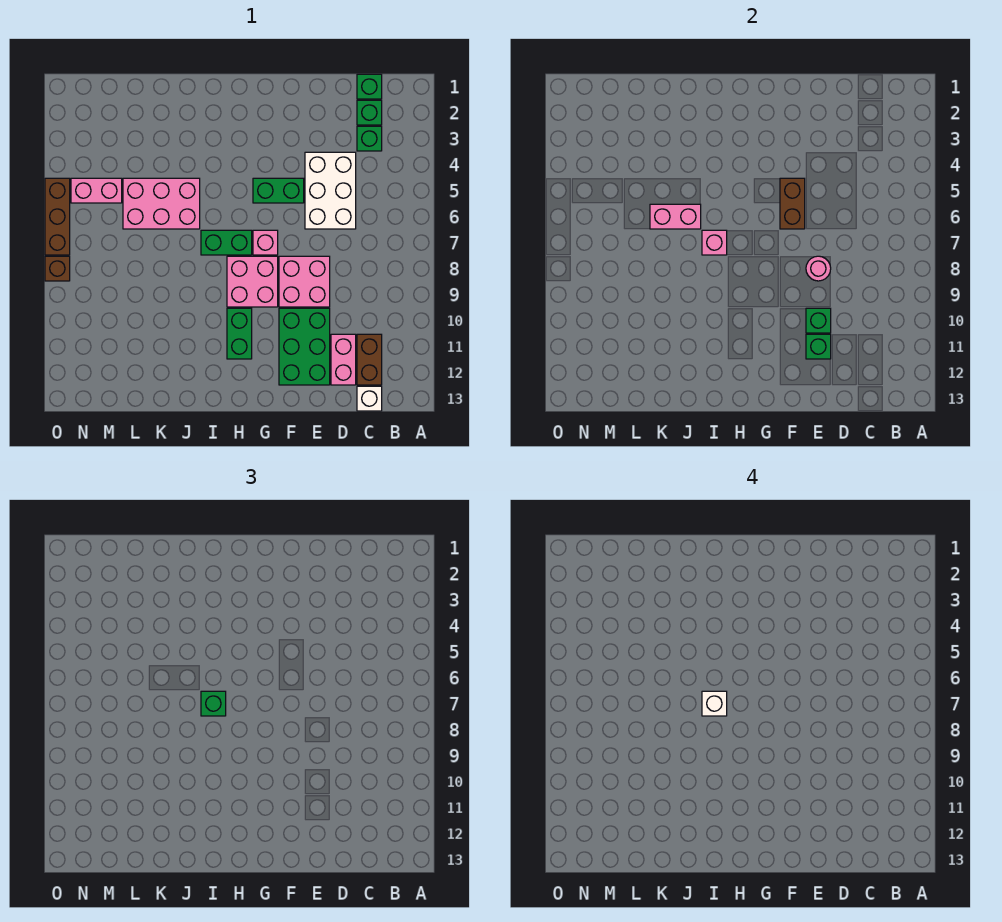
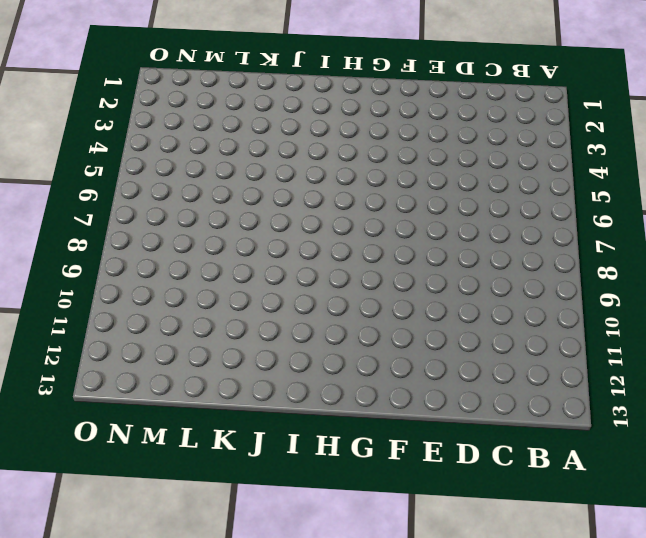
none -> green brick C1 level 1
none -> green brick C2 level 1
none -> green brick C3 level 1

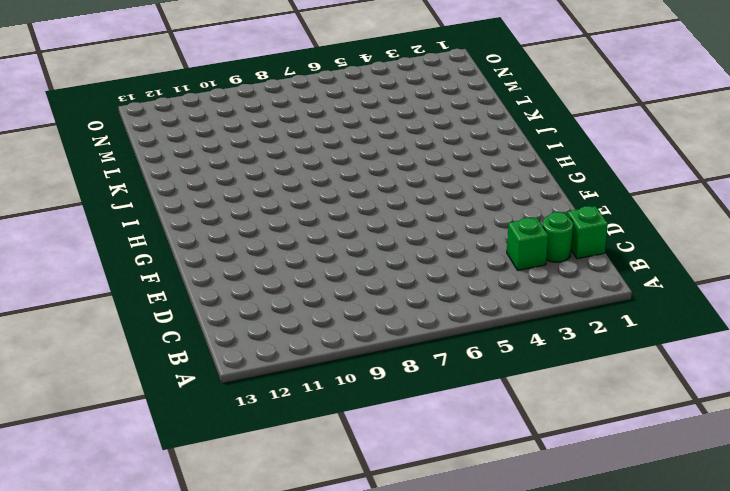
green round brick C2 level 1 -> green brick C2 level 1
none -> brown brick C11:C12 level 1
none -> white brick C13 level 1
none -> white brick D4:E6 level 1

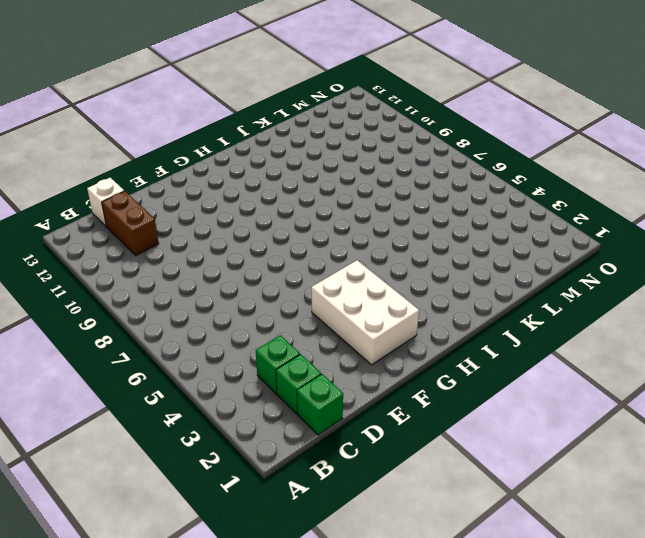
white brick F2:G4 level 1 -> white brick D4:E6 level 1
none -> pink brick D11:D12 level 1
none -> pink brick E8:F9 level 1
none -> green brick E10:F12 level 1

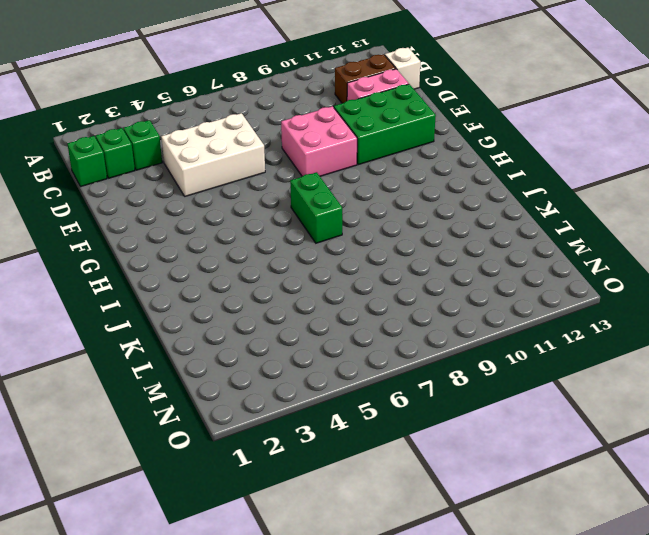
none -> green brick F5:G5 level 1
none -> pink brick G7 level 1
none -> pink brick G8:H9 level 1

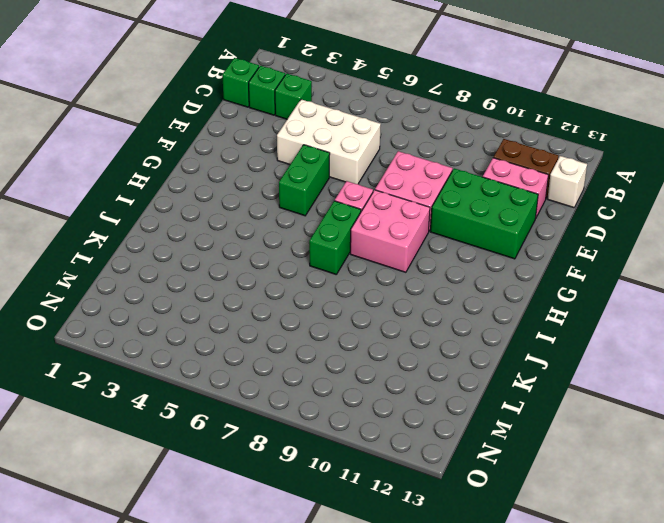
none -> green brick H10:H11 level 1
none -> pink brick J5:L6 level 1
none -> pink brick M5:N5 level 1

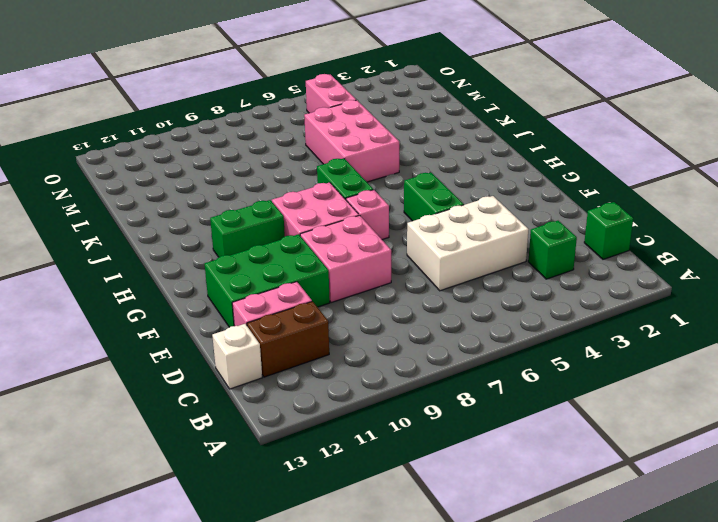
none -> green brick C2 level 1
none -> brown brick O5:O7 level 1
none -> brown brick O8 level 1

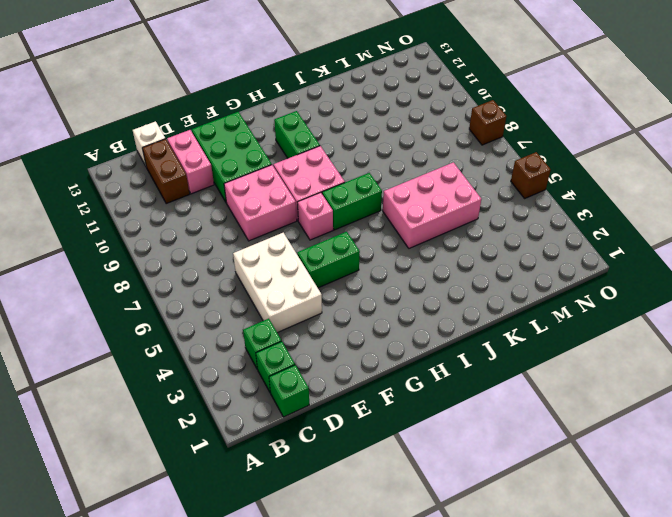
brown brick O5 level 1 -> brown brick O5:O7 level 1
none -> pink brick M5:N5 level 1
none -> pink round brick E8 level 2
none -> green brick E10 level 2

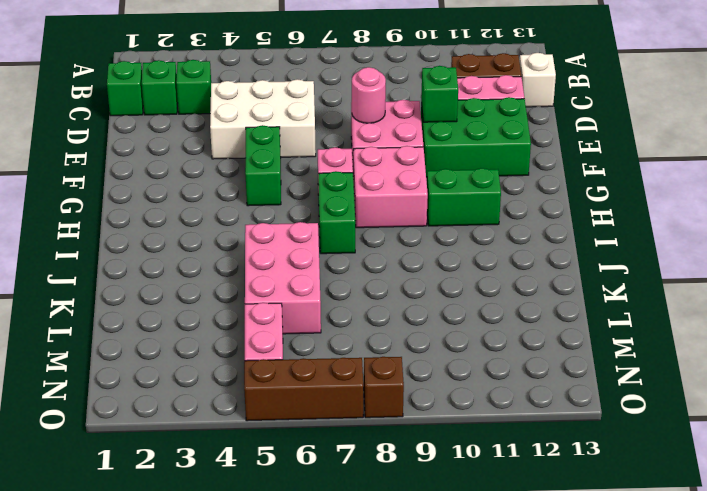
none -> green brick E11 level 2
none -> brown brick F5:F6 level 2
none -> pink brick I7 level 2

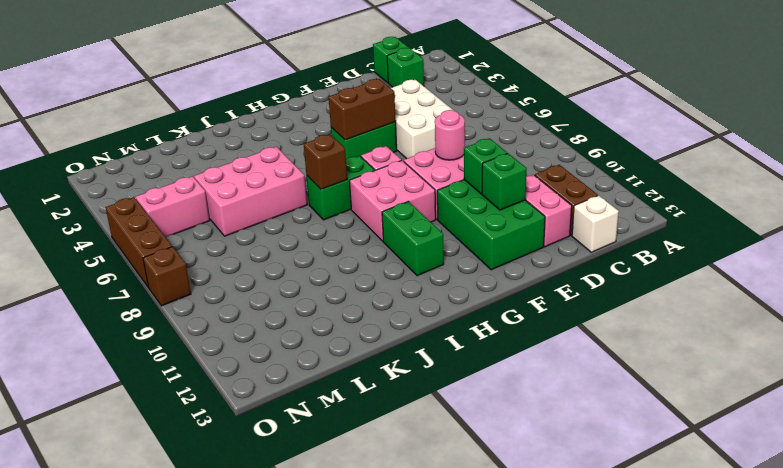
brown brick F5:G5 level 2 -> brown brick F5:F6 level 2
brown brick I7 level 2 -> pink brick I7 level 2
none -> green brick C3 level 1
none -> pink brick J6:K6 level 2
none -> green brick I7 level 3

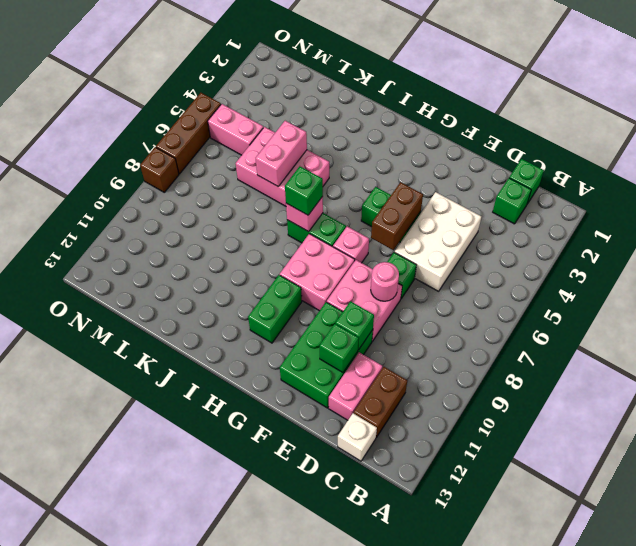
green brick E7 level 1 -> green brick C3 level 1
pink brick K5:K6 level 2 -> pink brick J6:K6 level 2
none -> white brick I7 level 4

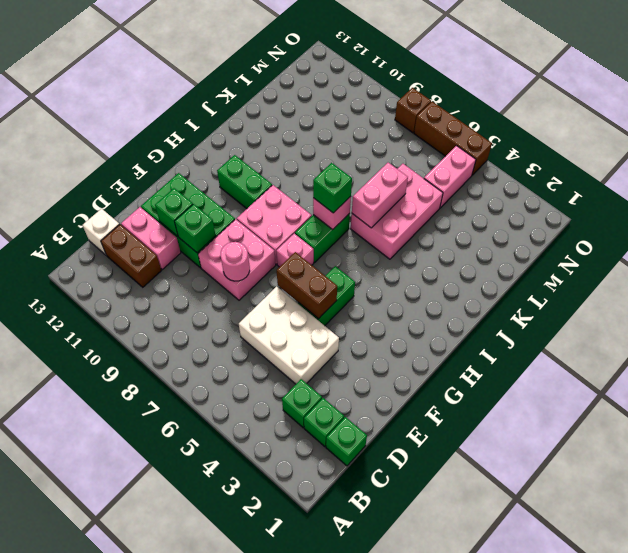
none -> white brick I7 level 4

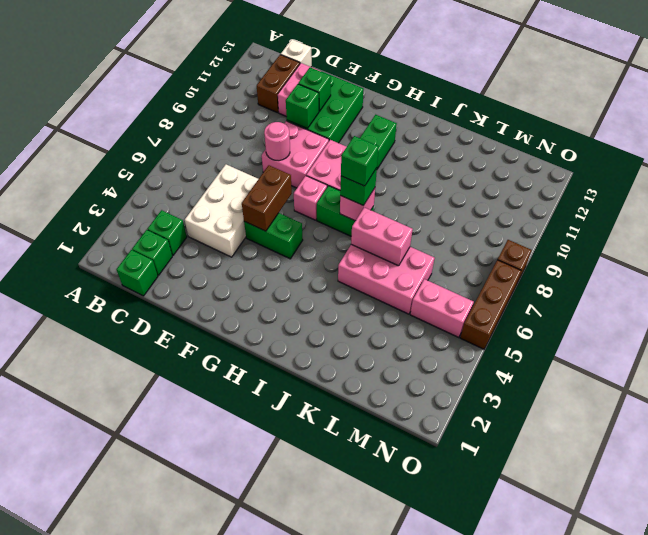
green brick I7 level 4 -> white brick I7 level 4

